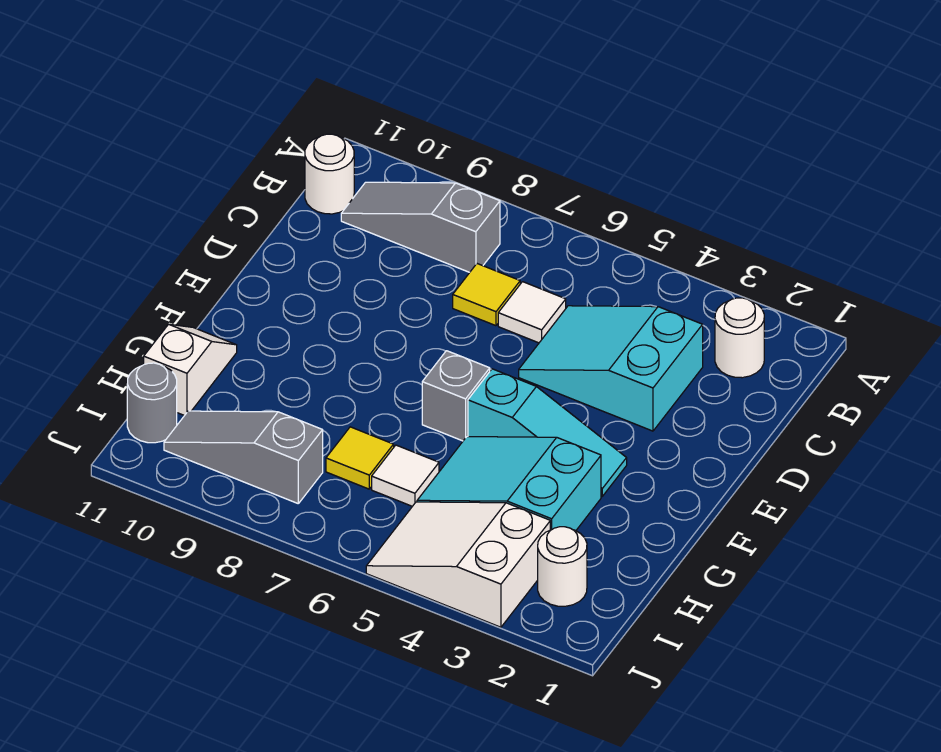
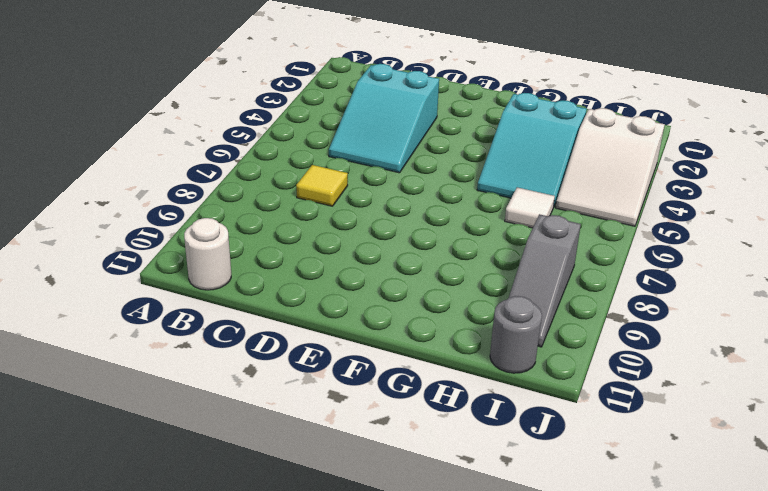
none -> white round brick B2 level 1
none -> grey slope B8:B10 level 1 top 8
none -> white tile C6 level 1

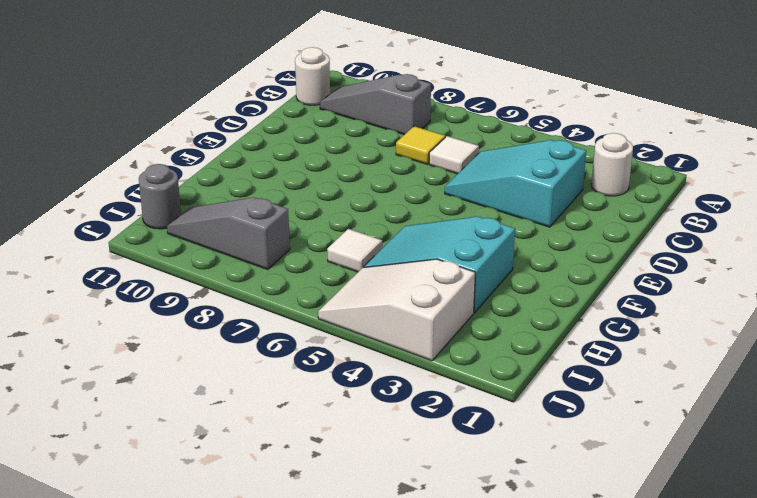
none -> cyan slope F3:F5 level 1 top 5
none -> grey brick F6 level 1
none -> white slope G11:H11 level 1 top H

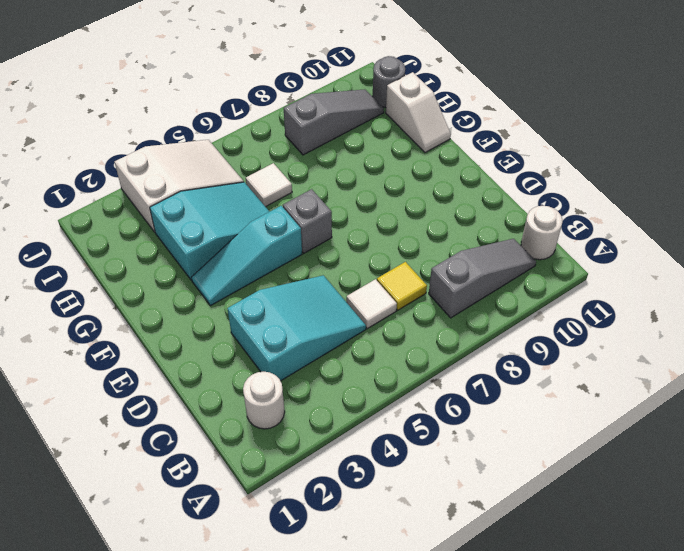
none -> yellow tile H7 level 1
none -> white round brick I2 level 1

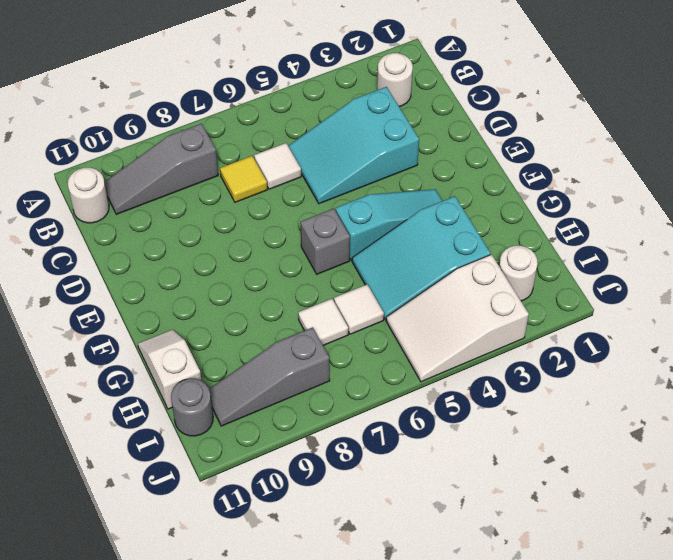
white tile H7 level 1 -> yellow tile H7 level 1

